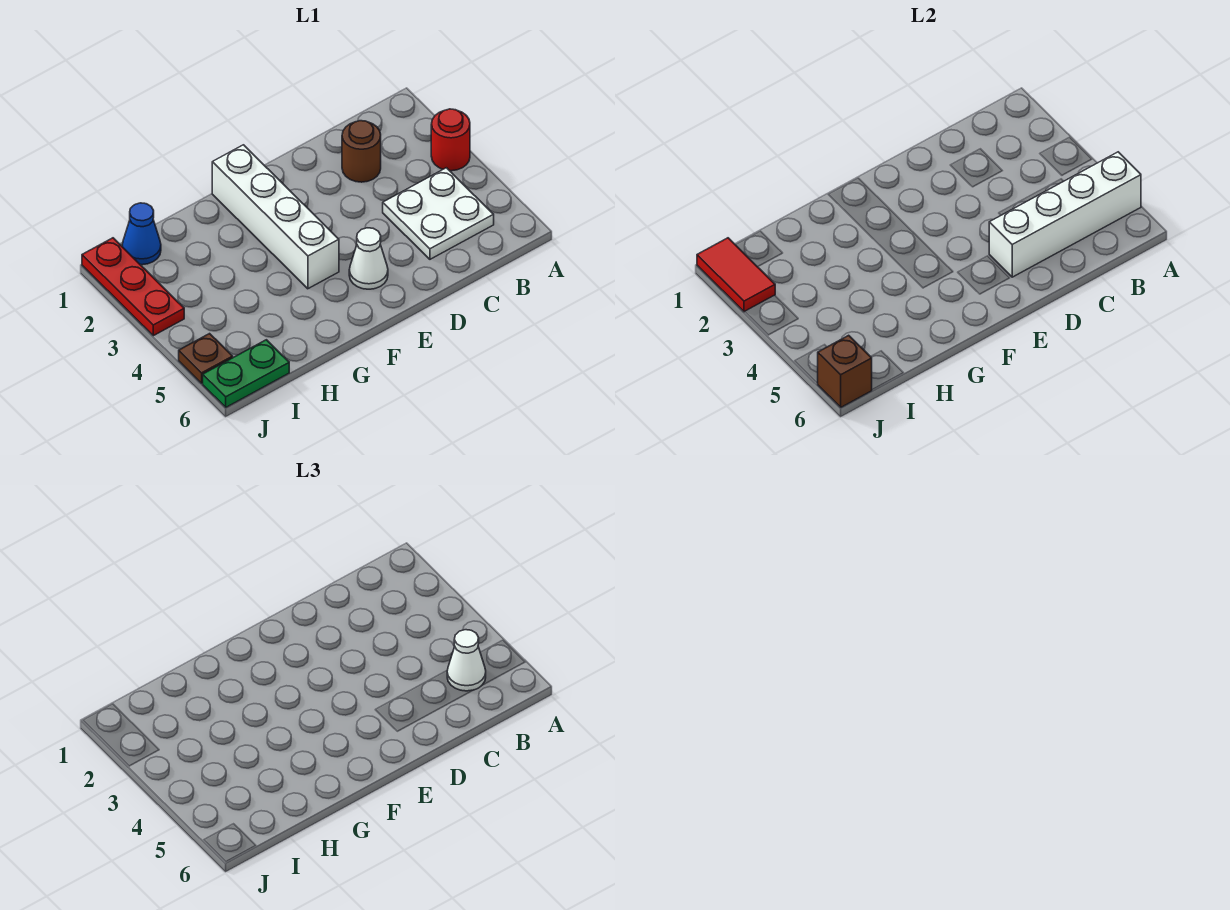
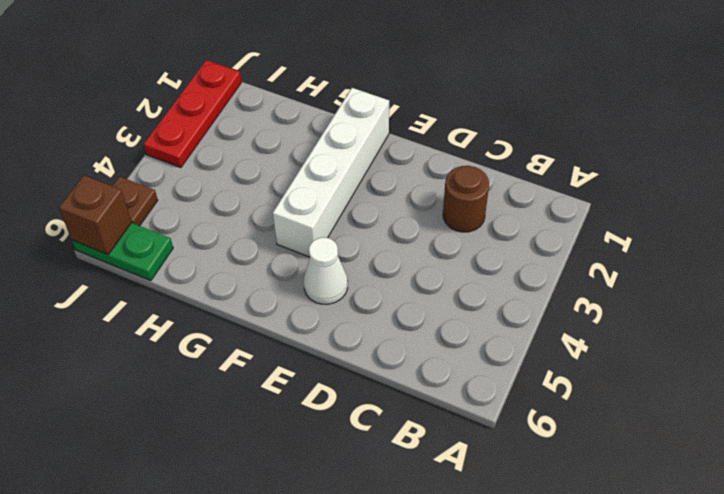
none -> red round brick A3 level 1
none -> white plate B4:C5 level 1
none -> blue cone I1 level 1

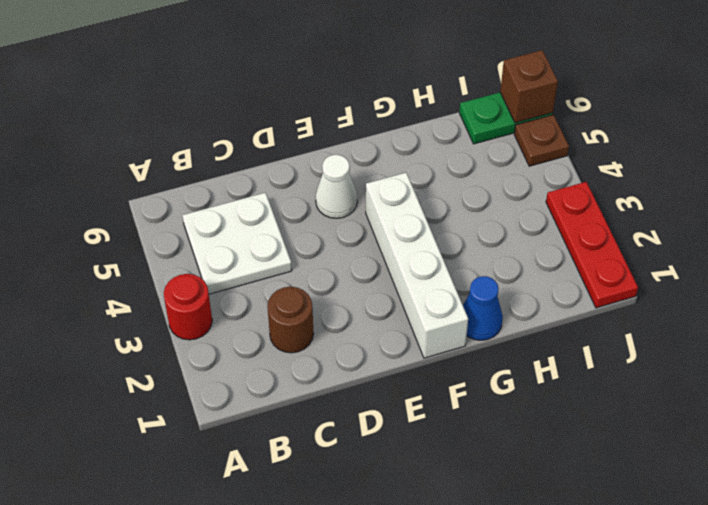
blue cone G1 level 1 -> blue cone I1 level 1
none -> white brick A5:D5 level 2
none -> red tile J1:J2 level 2
none -> white cone B5 level 3

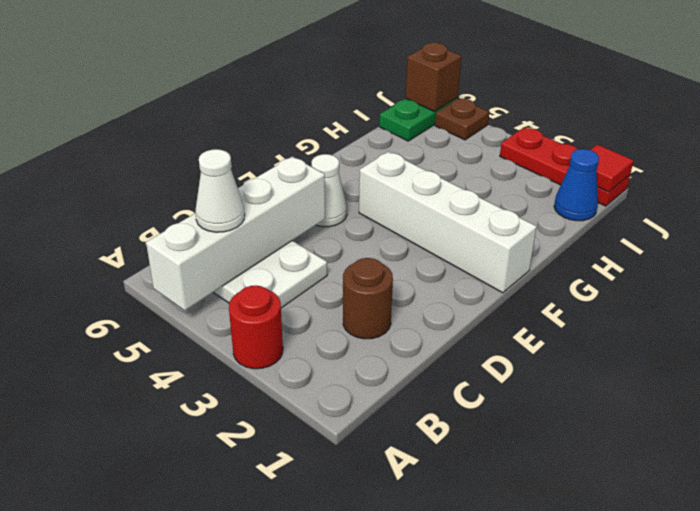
red tile J1 level 2 -> red tile J1:J2 level 2

